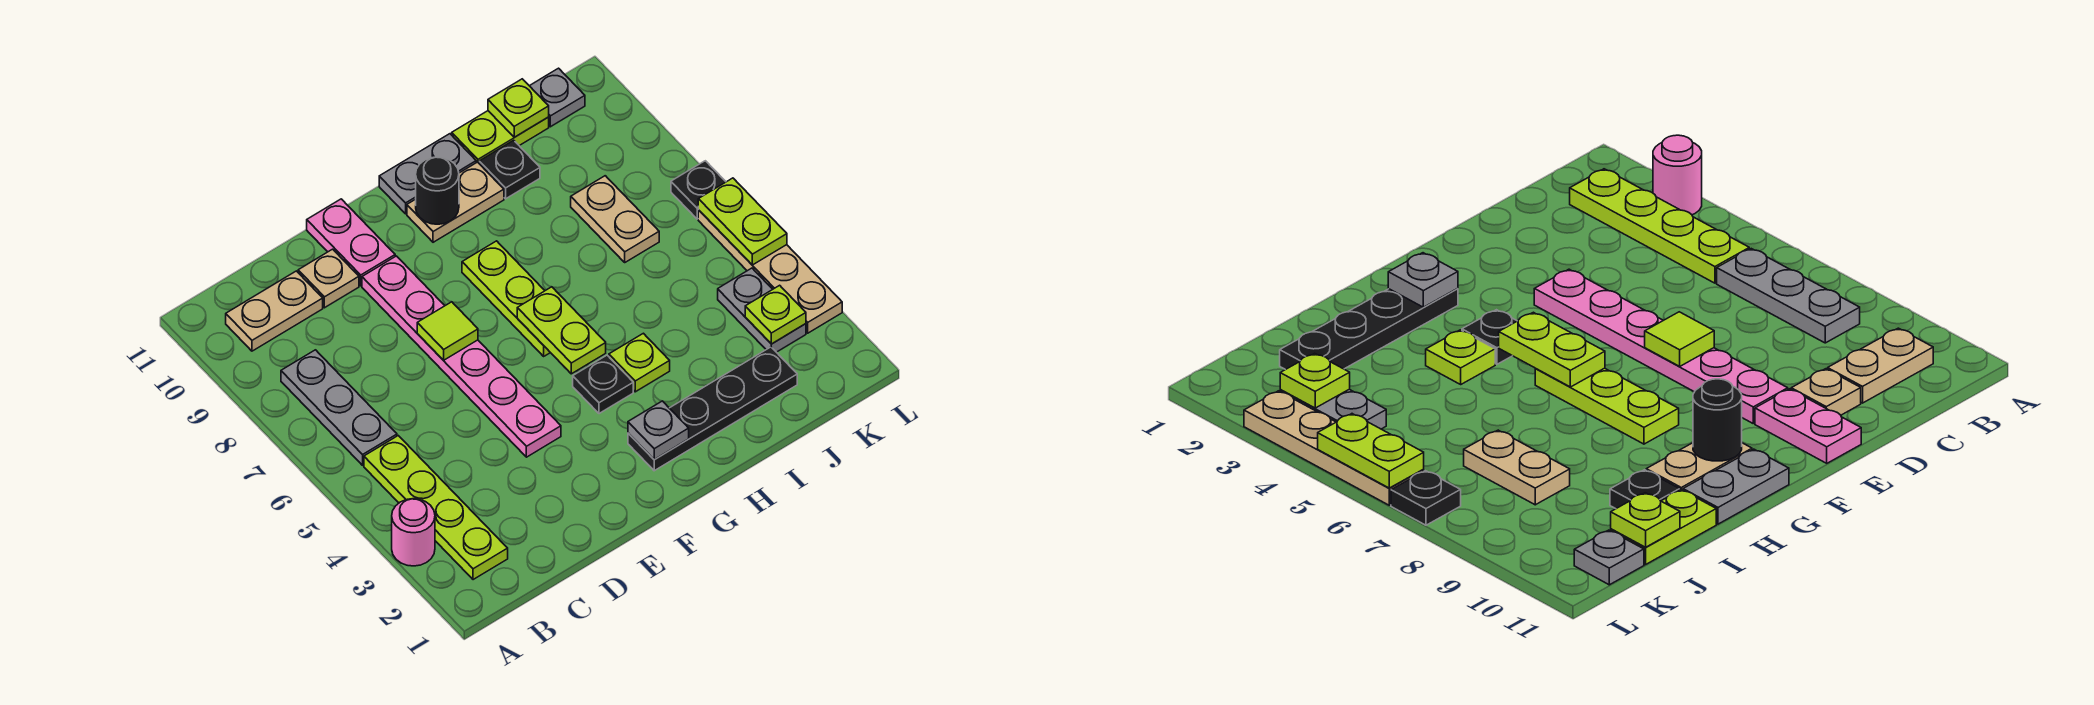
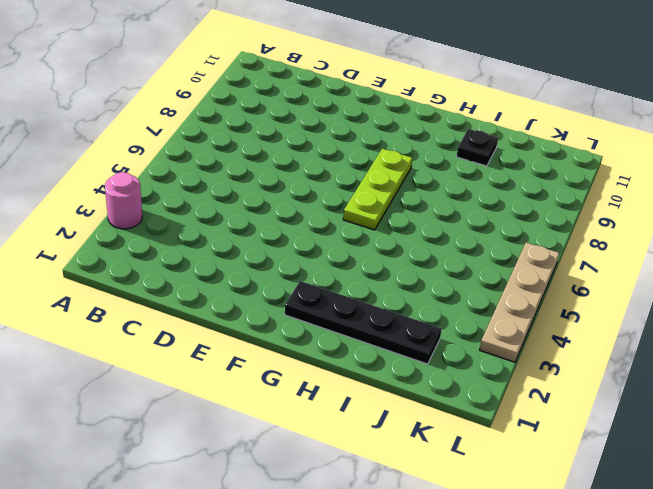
none -> lime plate B2:B5 level 1
none -> grey plate B6:B8 level 1
none -> tan plate B10:C10 level 1

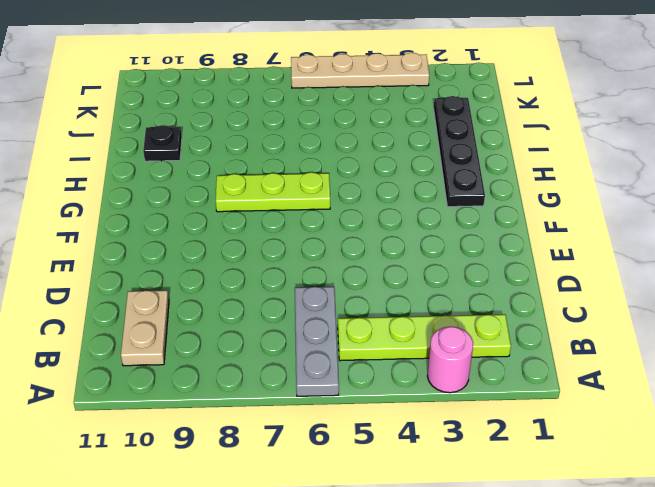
grey plate A6:C6 level 1 -> grey plate B6:B8 level 1
none -> tan plate D10 level 1
none -> pink plate E4:E9 level 1
none -> pink plate E10:E11 level 1

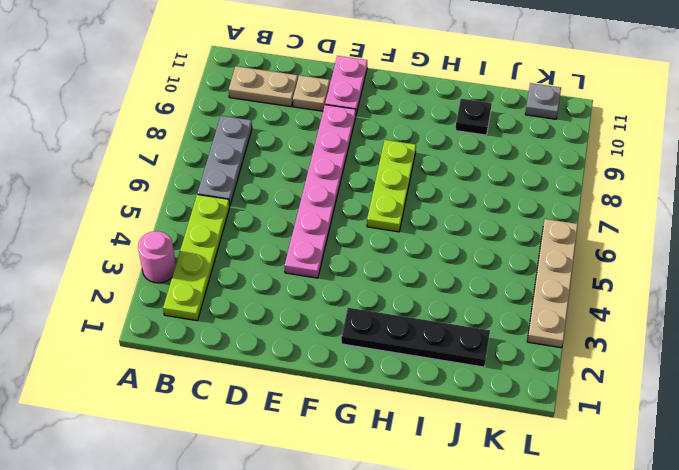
none -> black plate G4 level 1
none -> tan plate G10:H10 level 1
none -> grey plate G11:H11 level 1

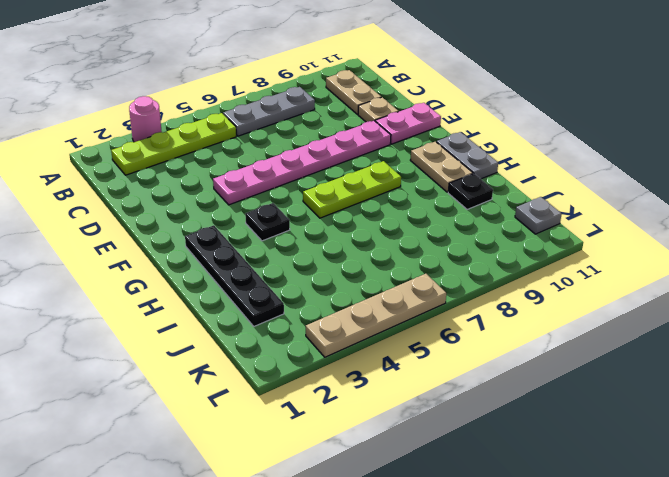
none -> lime plate H4 level 1
none -> lime plate I11:J11 level 1
none -> tan plate J7:J8 level 1

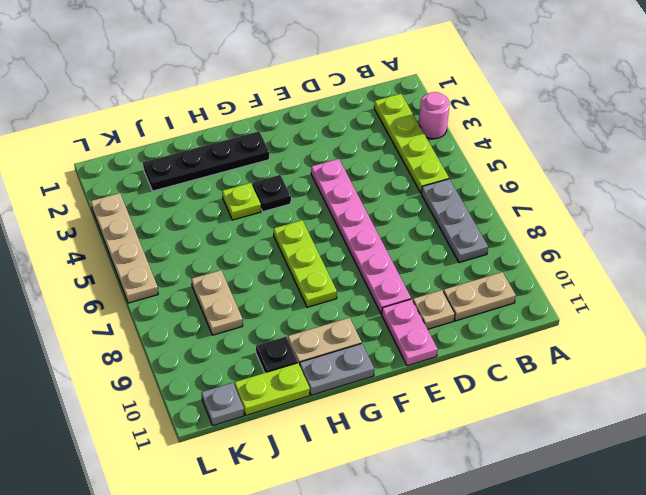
none -> grey plate K3:K4 level 1
none -> black plate L7 level 1
none -> lime tile E7 level 2

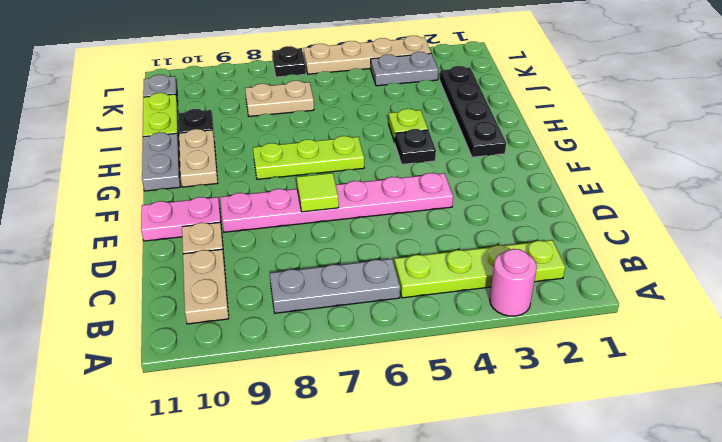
none -> grey plate G2 level 2
none -> lime plate G5:G6 level 2
none -> black round brick G10 level 2

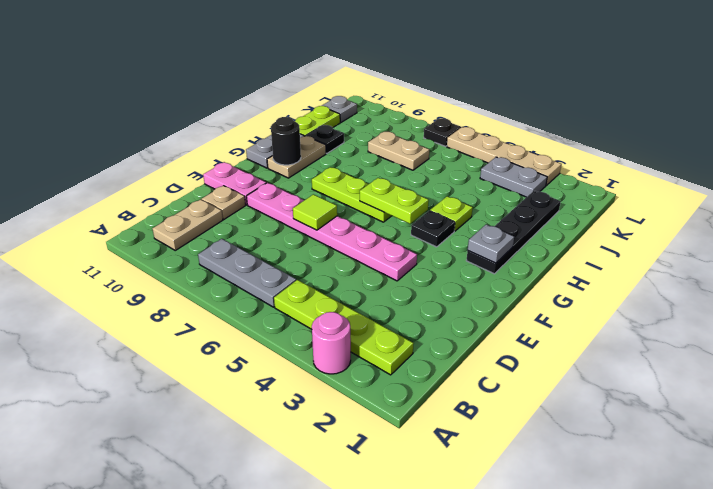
none -> lime plate J11 level 2
none -> lime plate K3 level 2
none -> lime plate L5:L6 level 2

